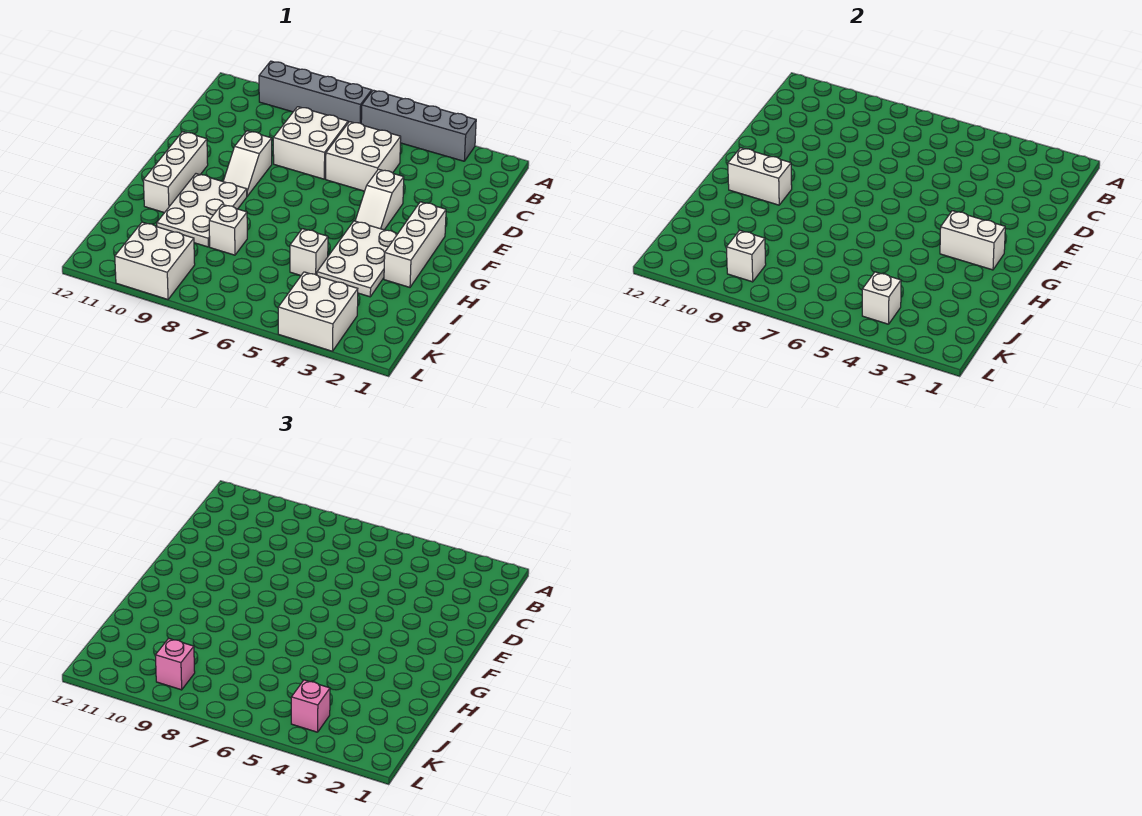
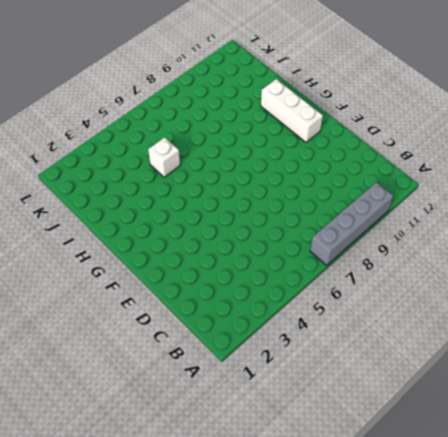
none -> grey brick A3:A6 level 1
none -> white brick C5:D6 level 1
none -> white brick C7:D8 level 1

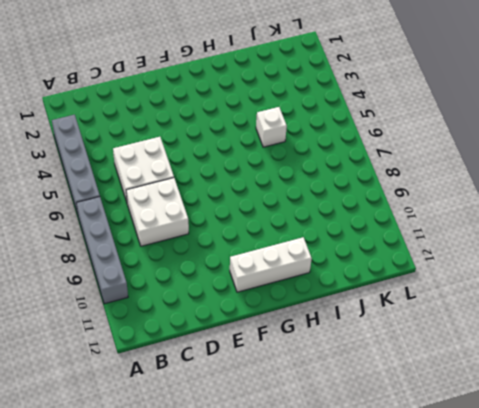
none -> white slope E4:F4 level 1 top E
none -> white slope E9:F9 level 1 top E
none -> white brick F2:H2 level 1

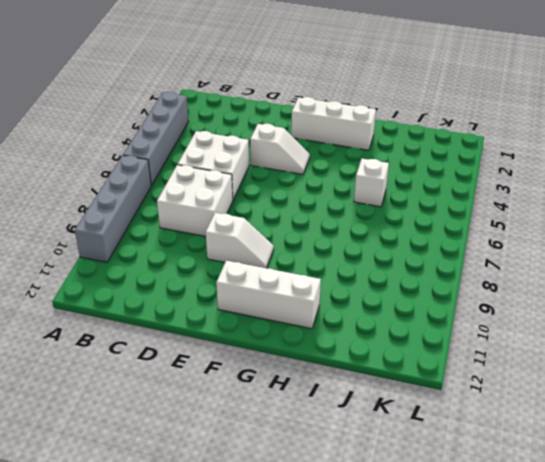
none -> white plate G3:I4 level 1
none -> white plate G9:I10 level 1
none -> white brick I8 level 1

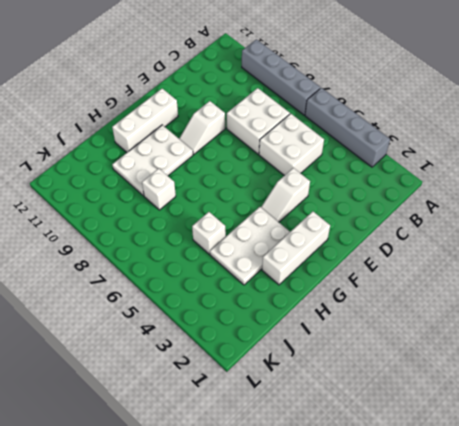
none -> white brick K3:L4 level 1
none -> white brick K9:L10 level 1
none -> white brick G2:G3 level 2

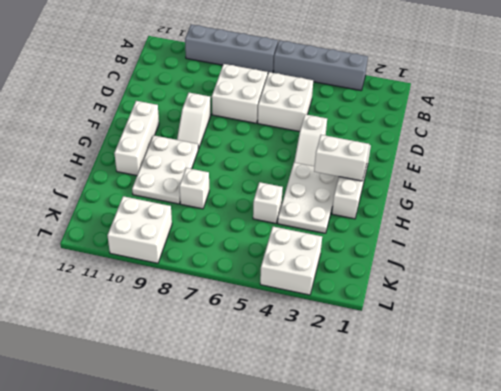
none -> white brick G10:G11 level 2
none -> white brick K4 level 2
none -> white brick K9 level 2

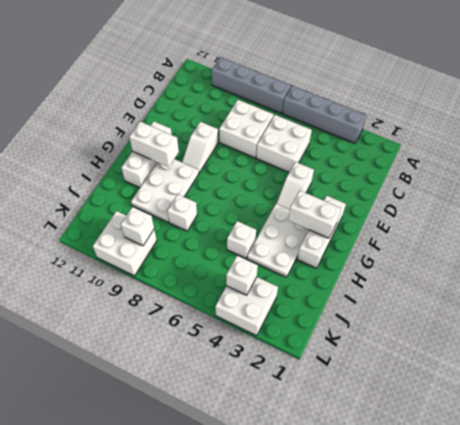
none -> pink brick K4 level 3
none -> pink brick K9 level 3

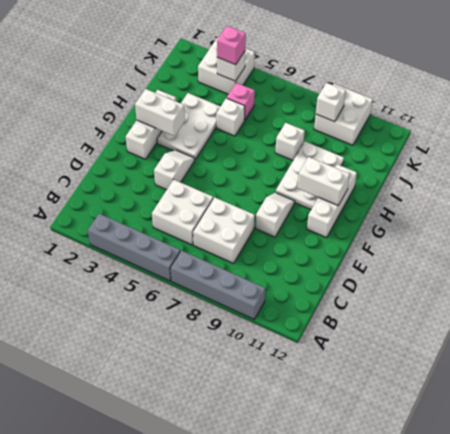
pink brick J5 level 1 -> pink brick K9 level 3

